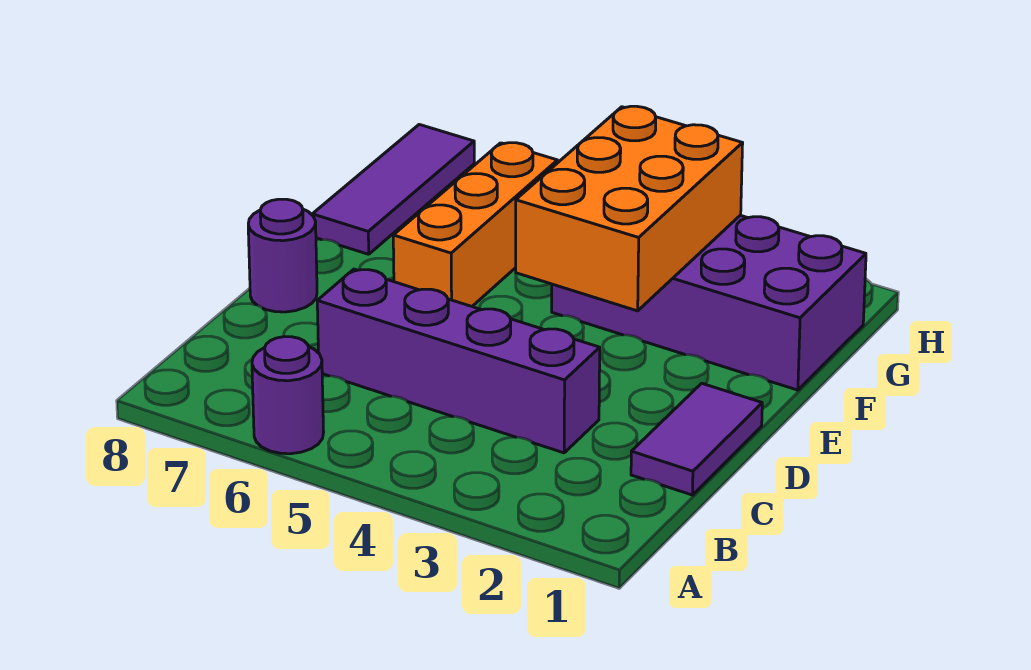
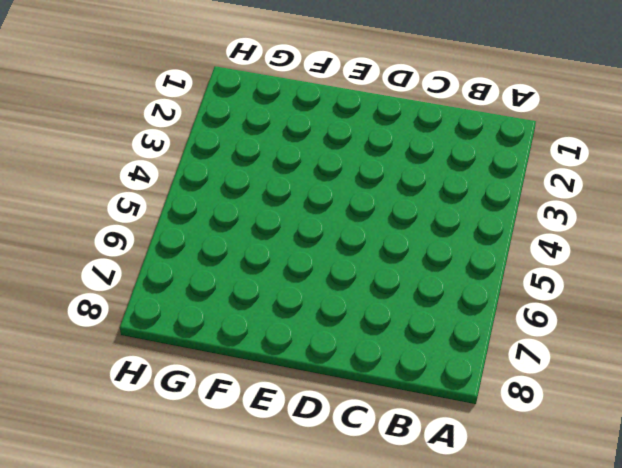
none -> purple round brick A6 level 1
none -> purple tile C1:D1 level 1

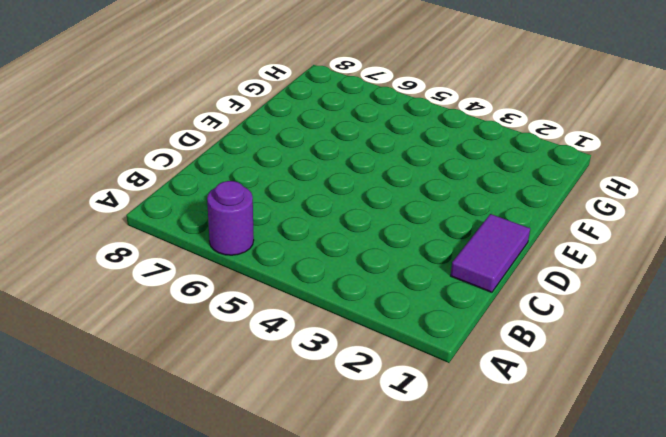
none -> purple brick C3:C6 level 1
none -> purple round brick D8 level 1

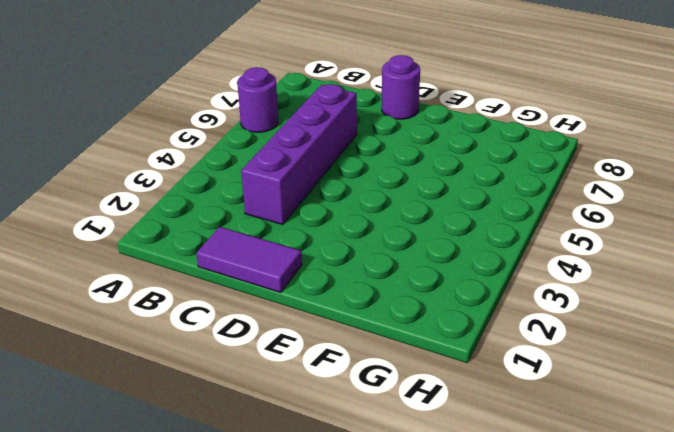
none -> orange brick E6:G6 level 1
none -> purple brick F1:G4 level 1

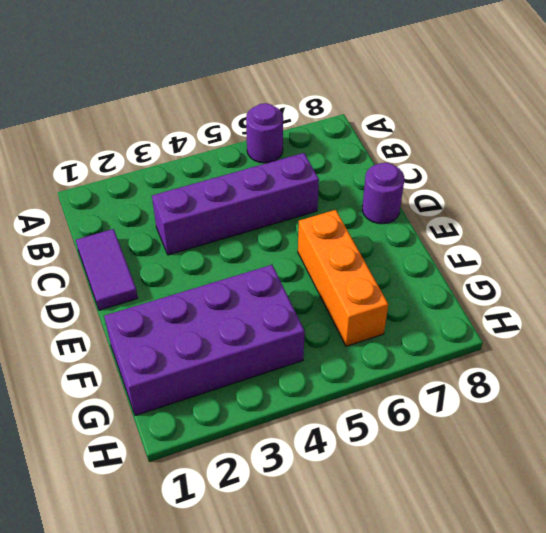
none -> purple tile F8:H8 level 1
none -> orange brick E3:G4 level 2

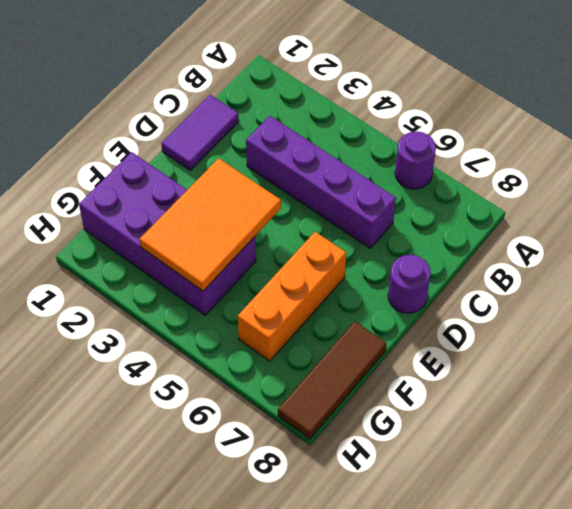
orange tile E3:G4 level 2 -> orange brick E3:G4 level 2
brown tile F8:H8 level 1 -> purple tile F8:H8 level 1

